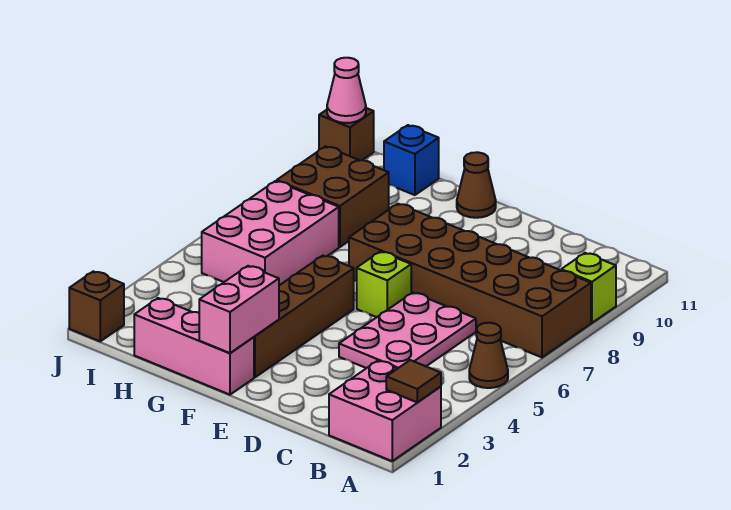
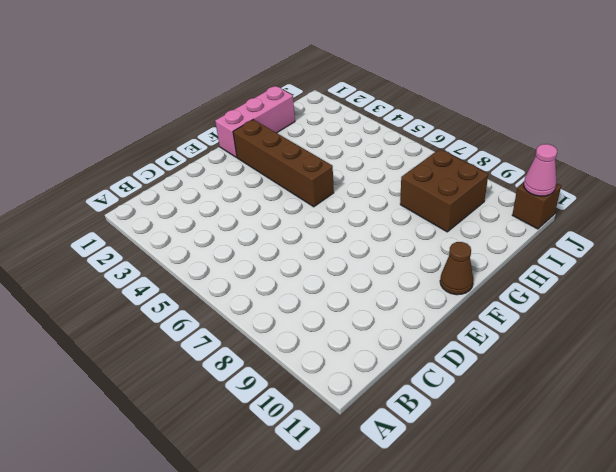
none -> pink brick A1:B2 level 1
none -> brown cone A5 level 1
none -> brown brick A7:F8 level 1

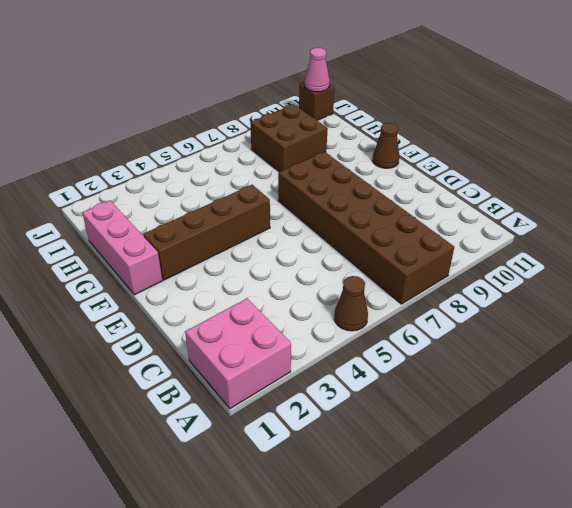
none -> lime brick A9 level 1
none -> pink plate C4:D6 level 1
none -> lime brick E6 level 1

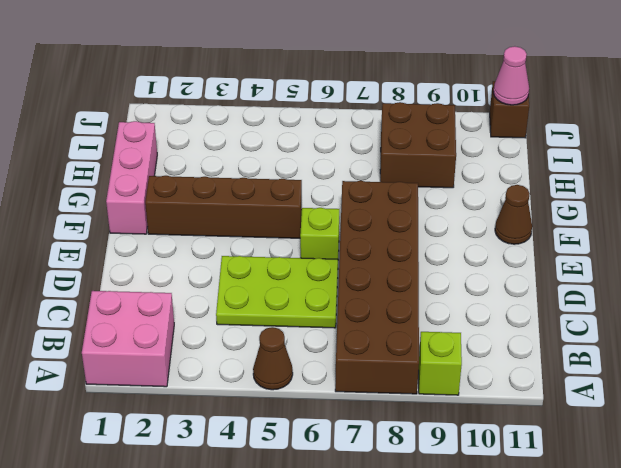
lime plate C4:D6 level 1 -> pink plate C4:D6 level 1
none -> pink brick H5:I7 level 1
none -> blue brick H11 level 1
none -> brown brick J1 level 1

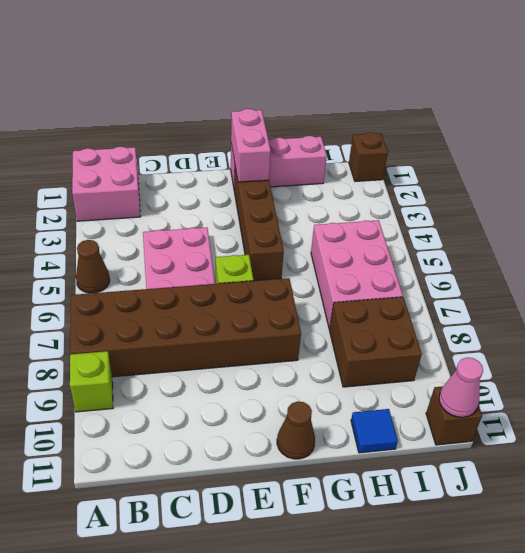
blue tile H11 level 1 -> blue brick H11 level 1
none -> brown tile A2 level 2

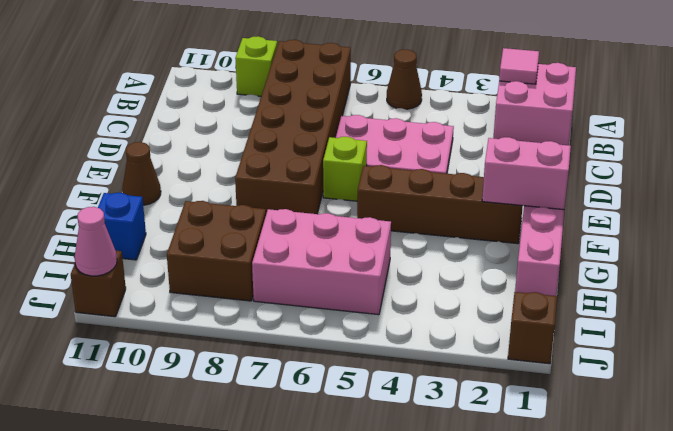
pink tile A2 level 2 -> brown tile A2 level 2

